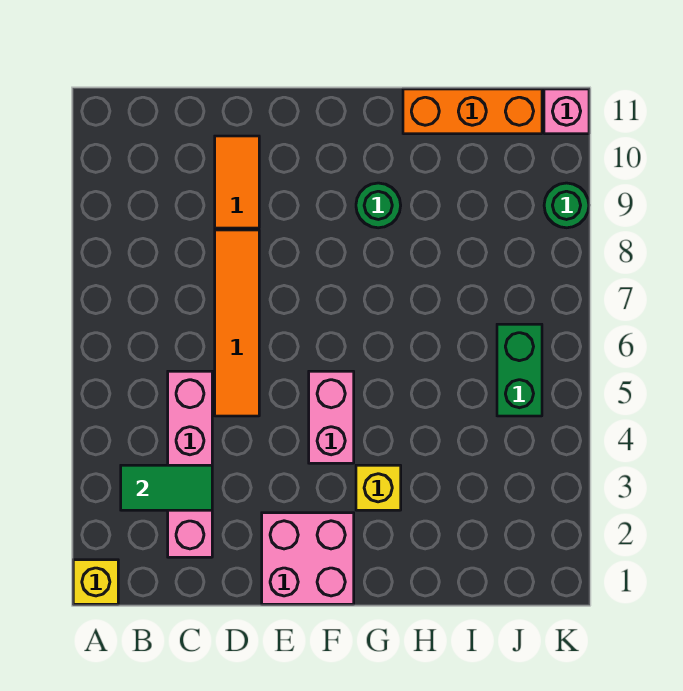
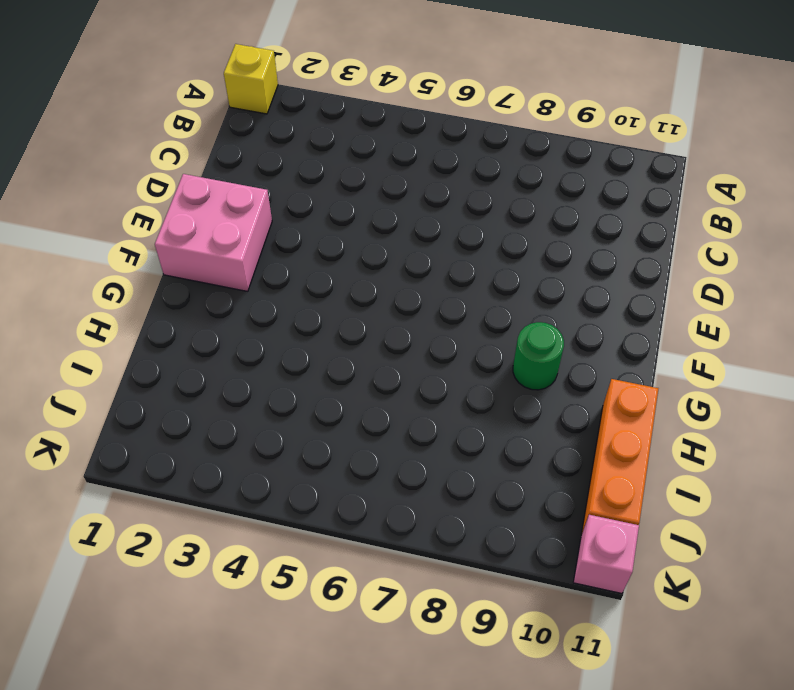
none -> pink brick C2:C5 level 1
none -> orange tile D5:D8 level 1
none -> orange tile D9:D10 level 1

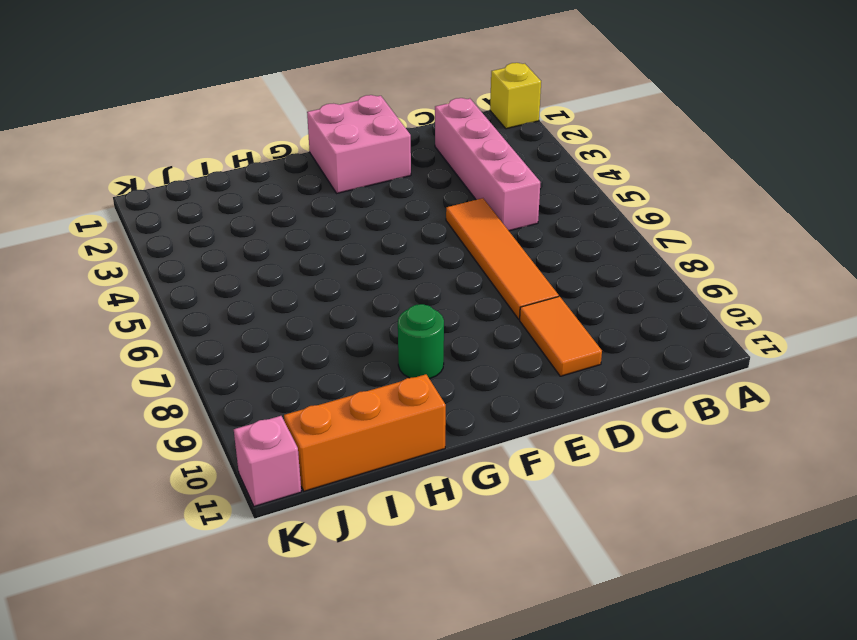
none -> pink brick F4:F5 level 1
none -> yellow brick G3 level 1
none -> green brick J5:J6 level 1

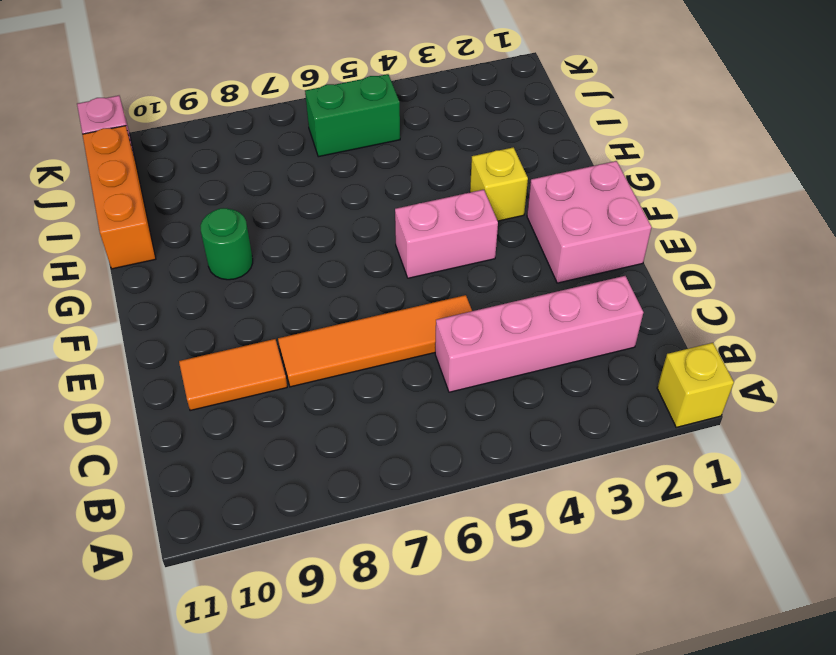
none -> green round brick K9 level 1
none -> green tile B3:C3 level 2

